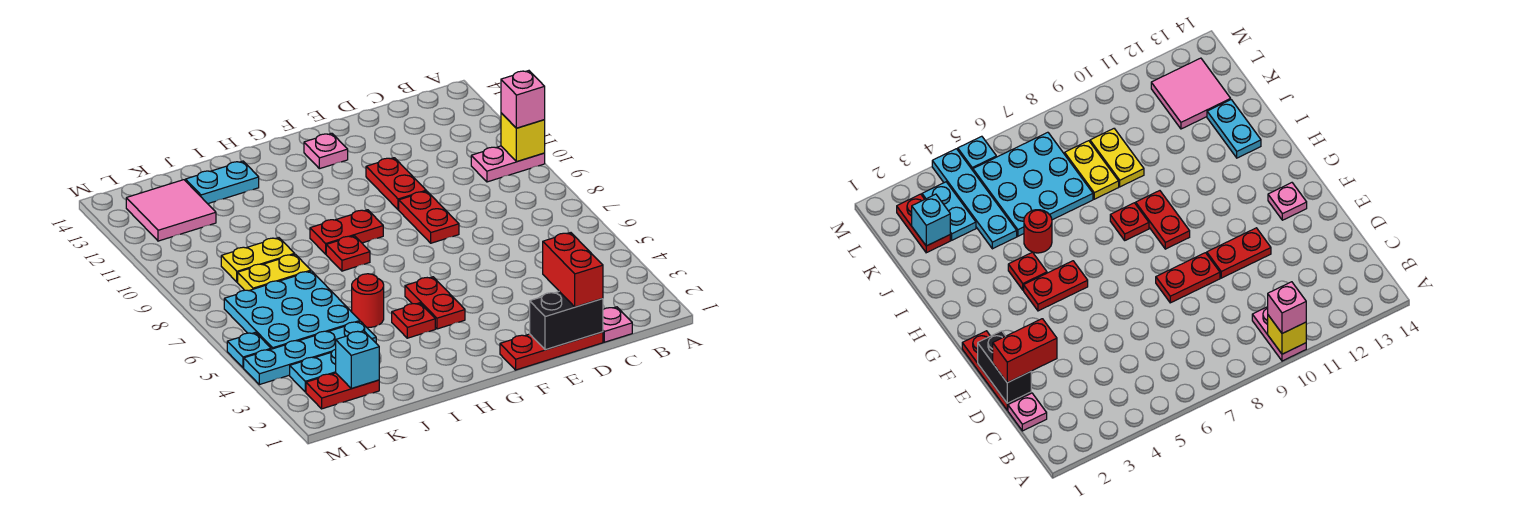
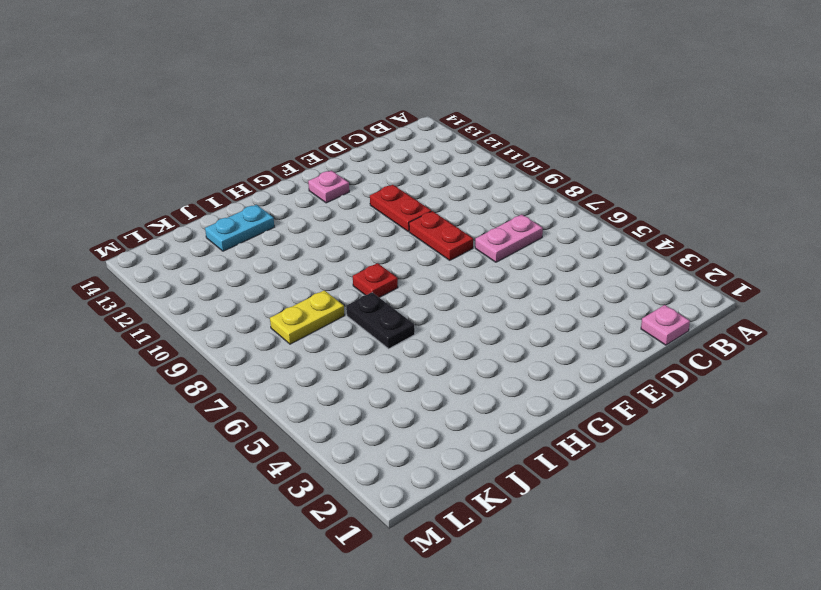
pink plate C7:D7 level 1 -> pink plate A10:B10 level 1
black plate I6:I7 level 1 -> none
none -> red plate D1:F1 level 1
none -> red plate G4:G5 level 1
none -> red plate G9:H9 level 1

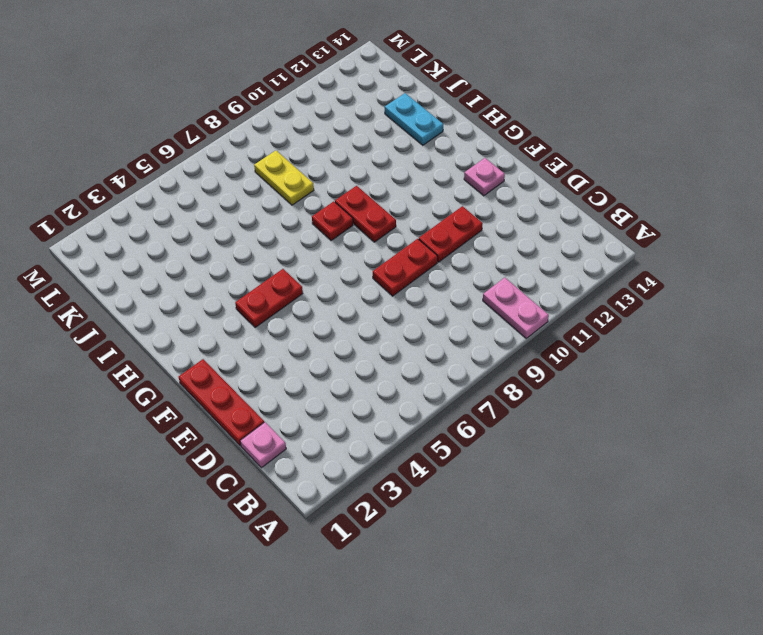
none -> red plate H4 level 1
none -> red round brick I5 level 1
none -> cyan plate J4:M4 level 1

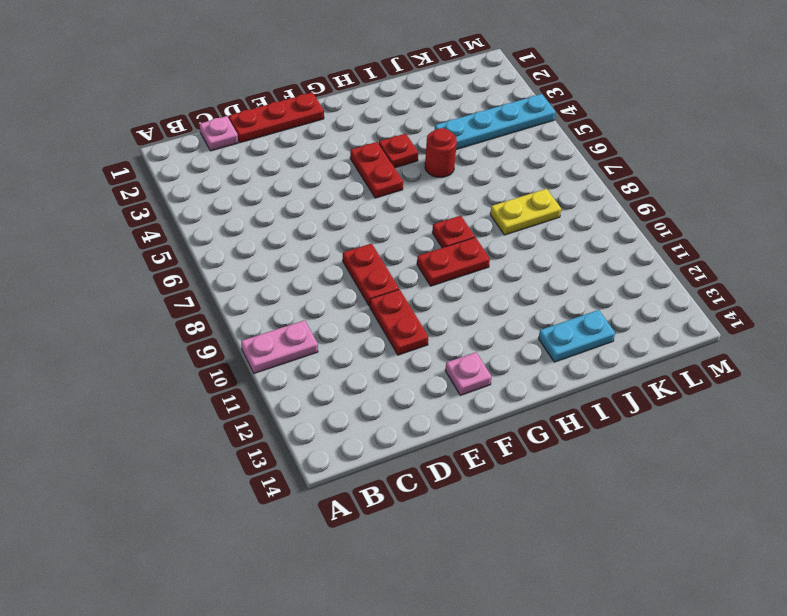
none -> cyan plate J5:L7 level 1
none -> yellow plate J9:K9 level 1
none -> red plate K2:L2 level 1

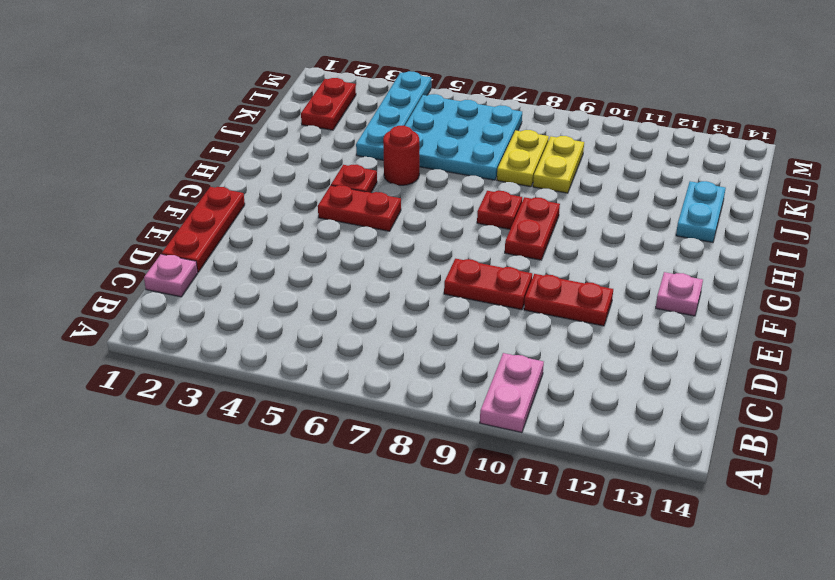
none -> cyan plate K3:L3 level 1
none -> pink tile K12:L13 level 1
none -> cyan plate M5 level 1

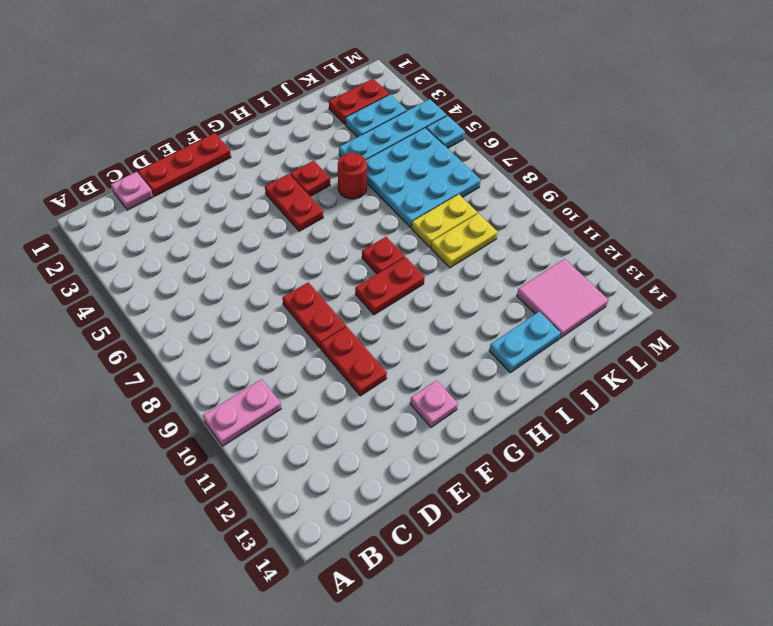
none -> yellow brick A10 level 2
none -> black brick D1:E1 level 2
none -> cyan brick K2 level 2

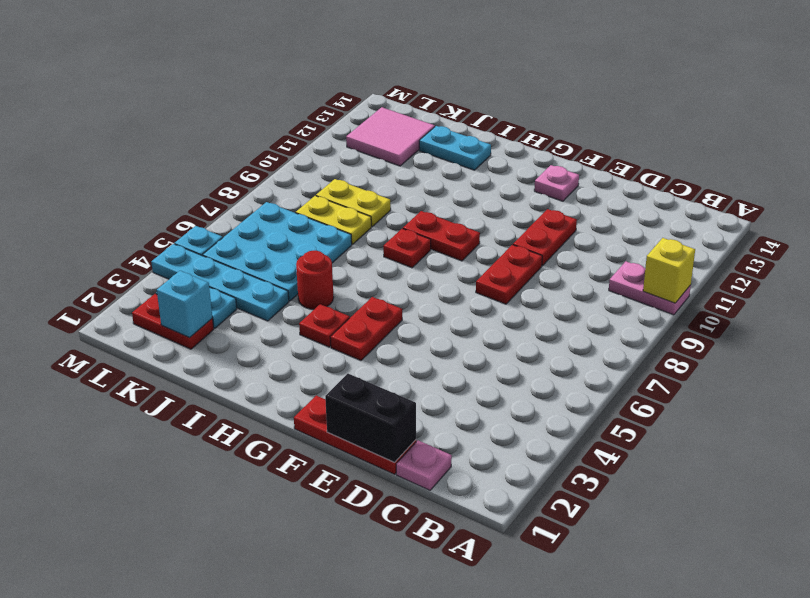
none -> pink brick A10 level 3
none -> red brick D1:D2 level 3

